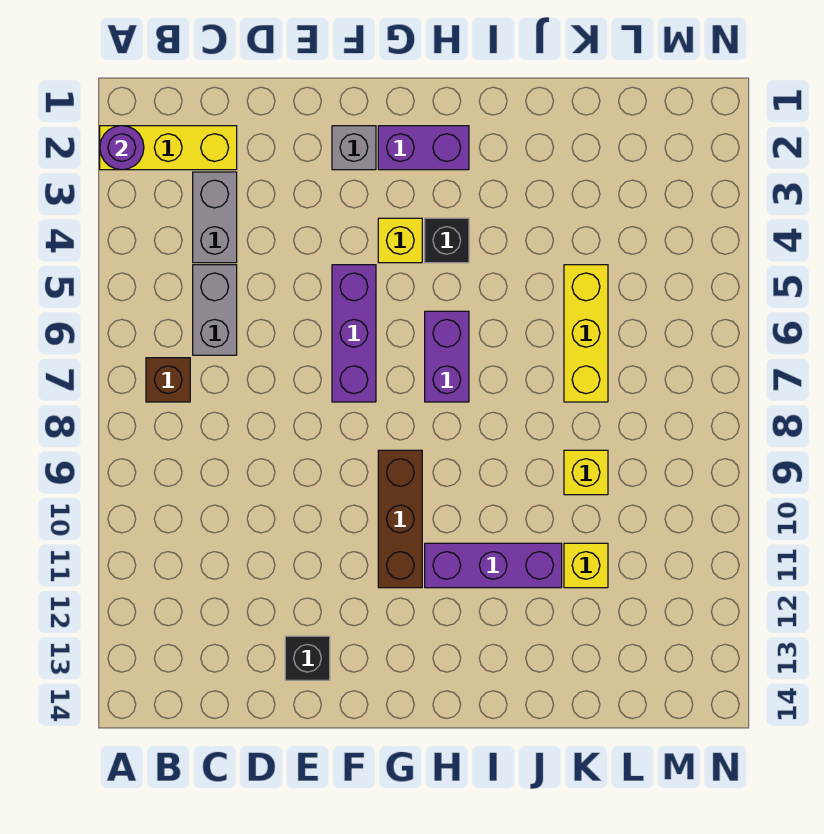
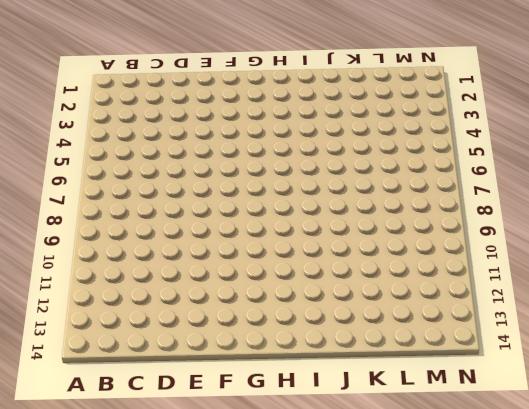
none -> yellow brick A2:C2 level 1
none -> brown brick B7 level 1
none -> grey brick C3:C4 level 1

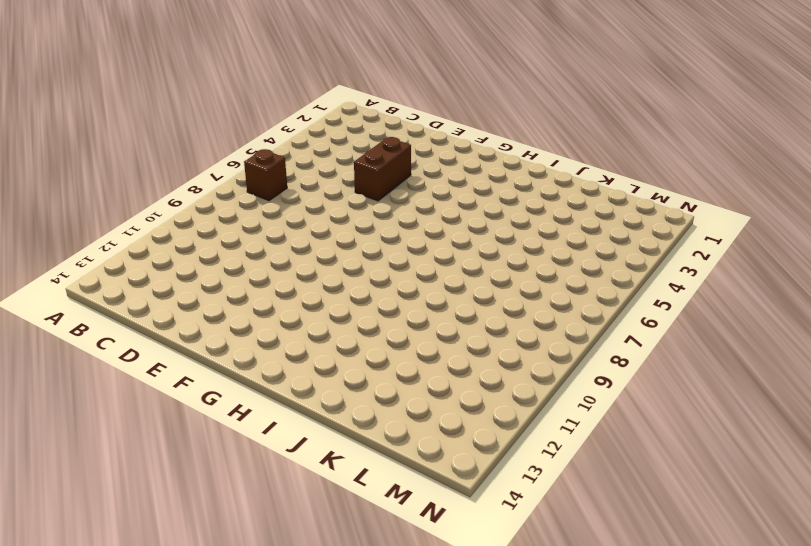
brown brick E4:E5 level 1 -> none
none -> yellow brick A2:C2 level 1
none -> grey brick C3:C4 level 1
none -> grey brick C5:C6 level 1

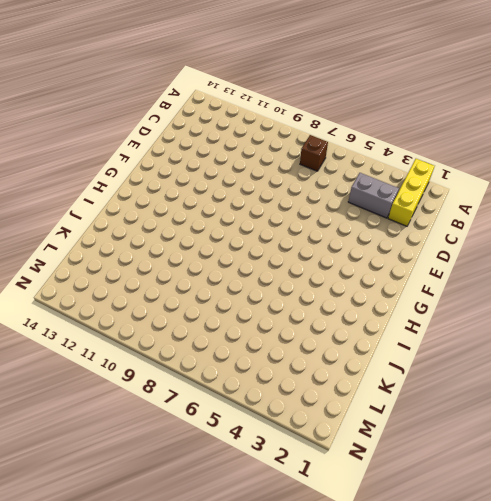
none -> grey brick C5:C6 level 1
none -> black brick E13 level 1
none -> grey brick F2 level 1

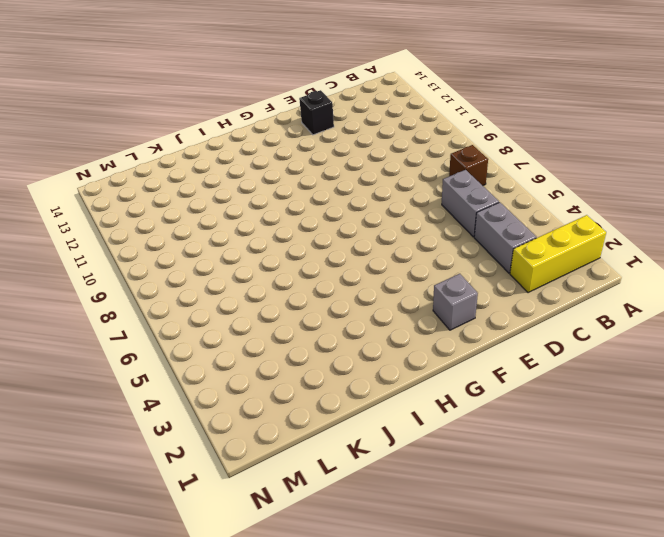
none -> purple brick F5:F7 level 1
none -> purple brick G2:H2 level 1
none -> yellow brick G4 level 1

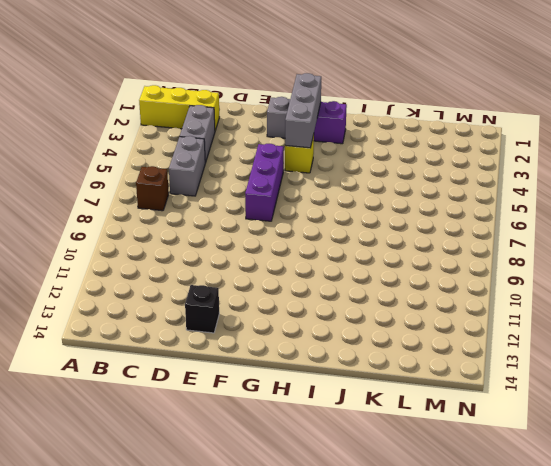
grey brick G2:G4 level 2 -> none
none -> brown brick G9:G11 level 1
none -> black brick H4 level 1
none -> purple brick H6:H7 level 1

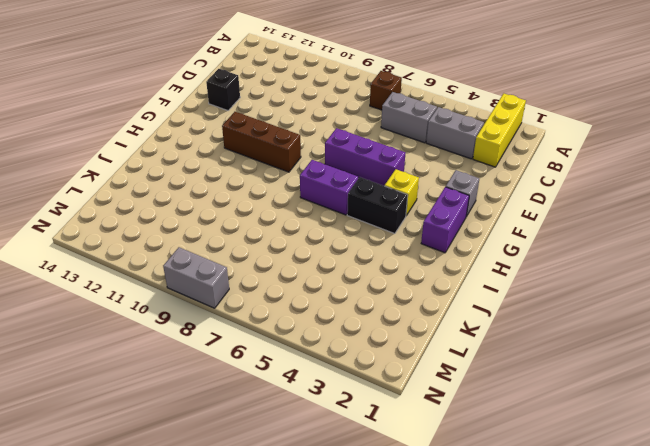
black brick H4:H5 level 1 -> black brick H4 level 1
grey brick N8:N9 level 1 -> none
none -> purple brick H11:J11 level 1
none -> yellow brick K5:K7 level 1
none -> yellow brick K9 level 1

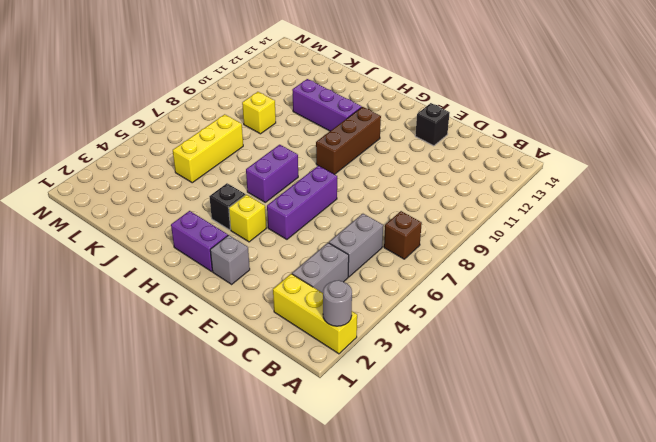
grey round brick A2 level 2 -> purple round brick A2 level 2
none -> yellow brick K11 level 1

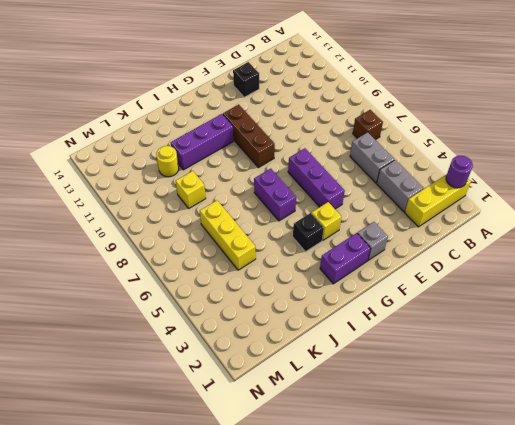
yellow round brick K11 level 1 -> yellow brick K11 level 1

